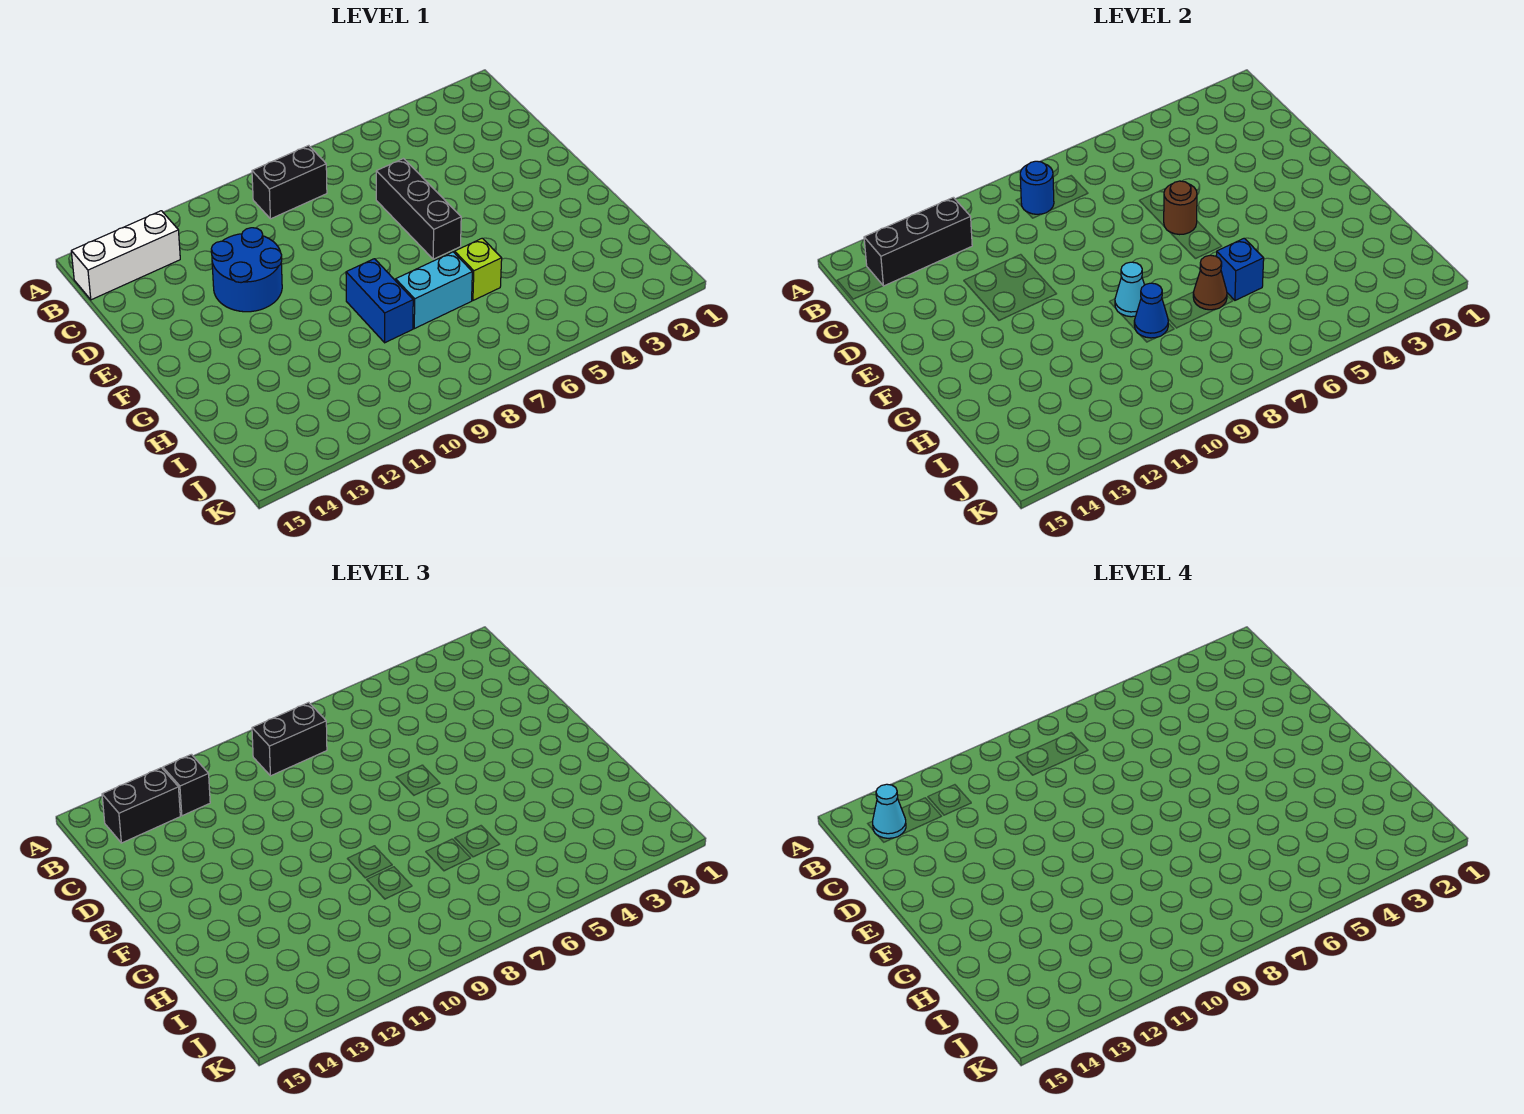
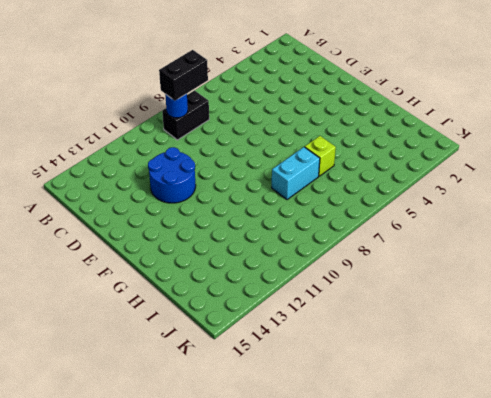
none -> white brick B13:B15 level 1
none -> black brick D6:F6 level 1
none -> blue brick G9:H9 level 1

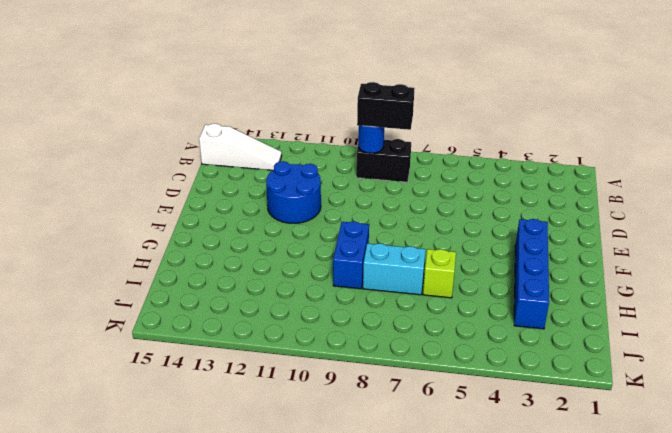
white slope B13:B15 level 1 top 15 -> white brick B13:B15 level 1
blue brick F3:I3 level 1 -> none
none -> black brick D6:F6 level 1
none -> black brick B12:B14 level 2
none -> brown round brick E6 level 2

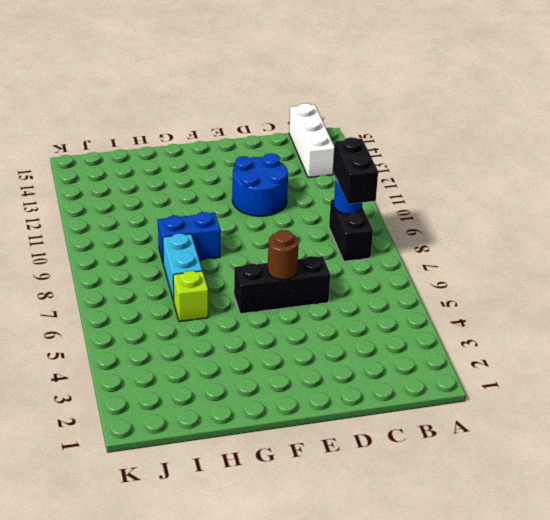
none -> black brick B12:B14 level 2
none -> cyan cone G9 level 2
none -> blue brick H6 level 2

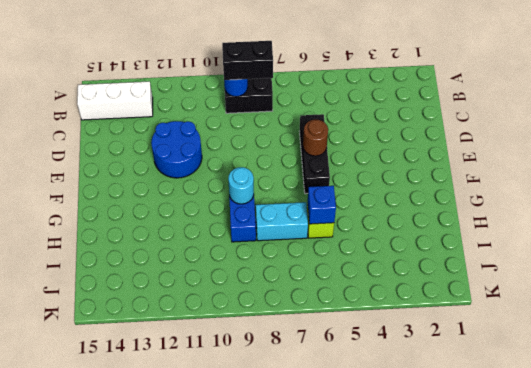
cyan round brick G9 level 2 -> cyan cone G9 level 2
none -> black brick B12:B14 level 2
none -> brown cone H7 level 2
none -> blue cone H9 level 2

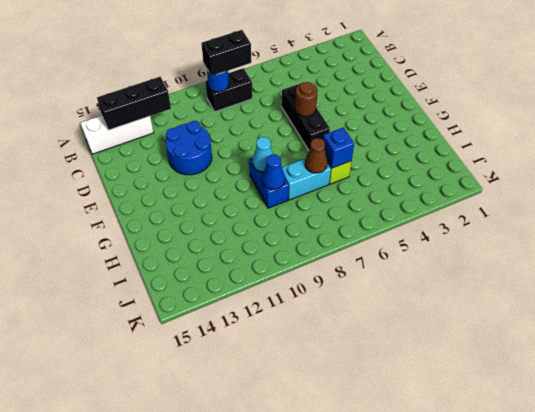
none -> black brick B12 level 3
none -> black brick B13:B14 level 3
none -> cyan cone B14 level 4

